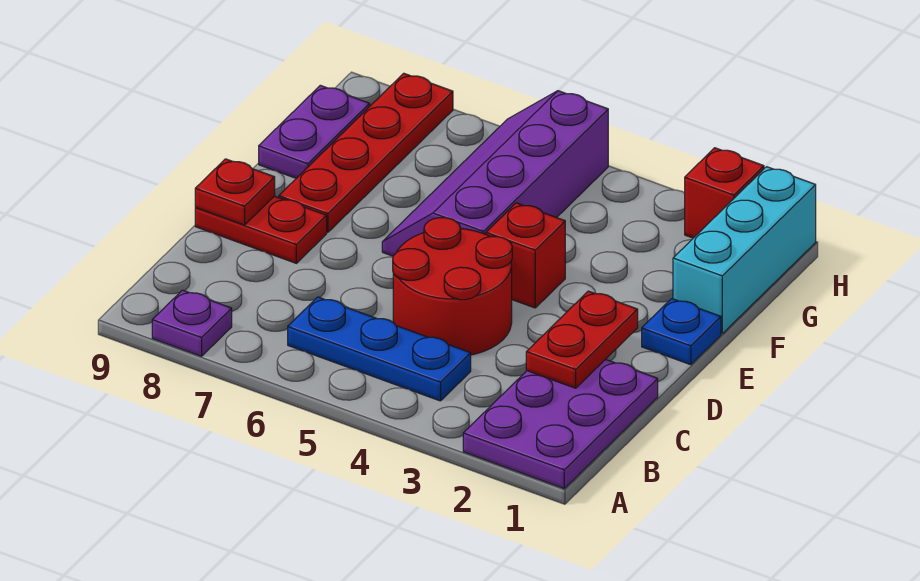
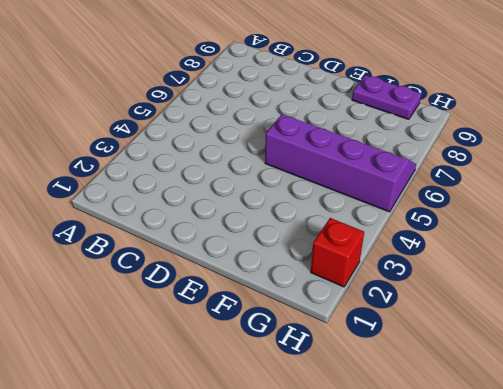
none -> purple plate A1:C2 level 1
none -> purple plate A8 level 1
none -> blue plate B4:B6 level 1

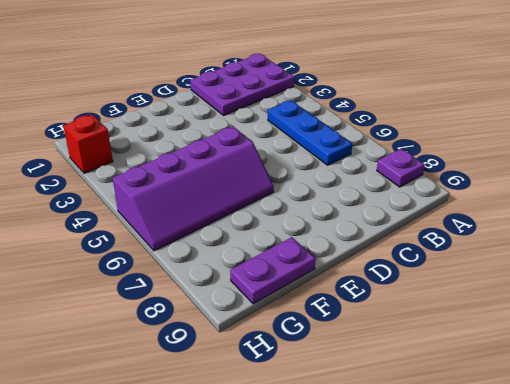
none -> red round brick C4:D5 level 1
none -> red plate D8:D9 level 1
none -> blue plate E1 level 1

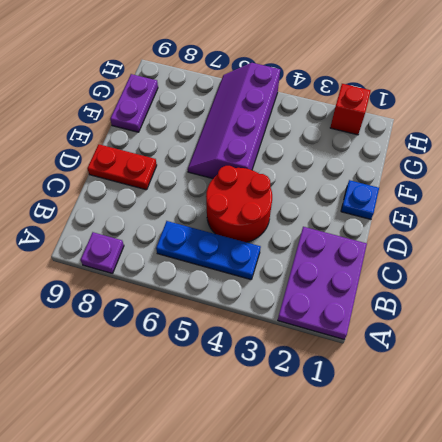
none -> red brick E4 level 1
none -> red plate E8:H8 level 1
none -> cyan brick F1:H1 level 1

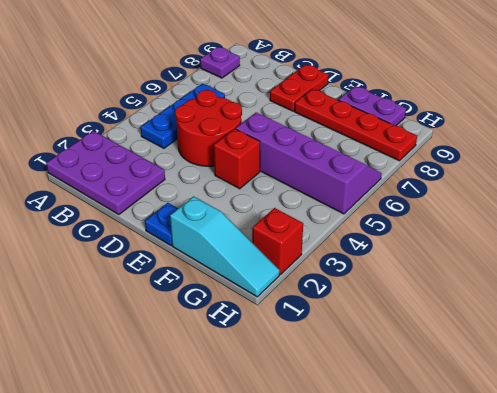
cyan slope F1:H1 level 1 top F -> cyan brick F1:H1 level 1
none -> red plate C2:D2 level 2
none -> red plate D9 level 2

